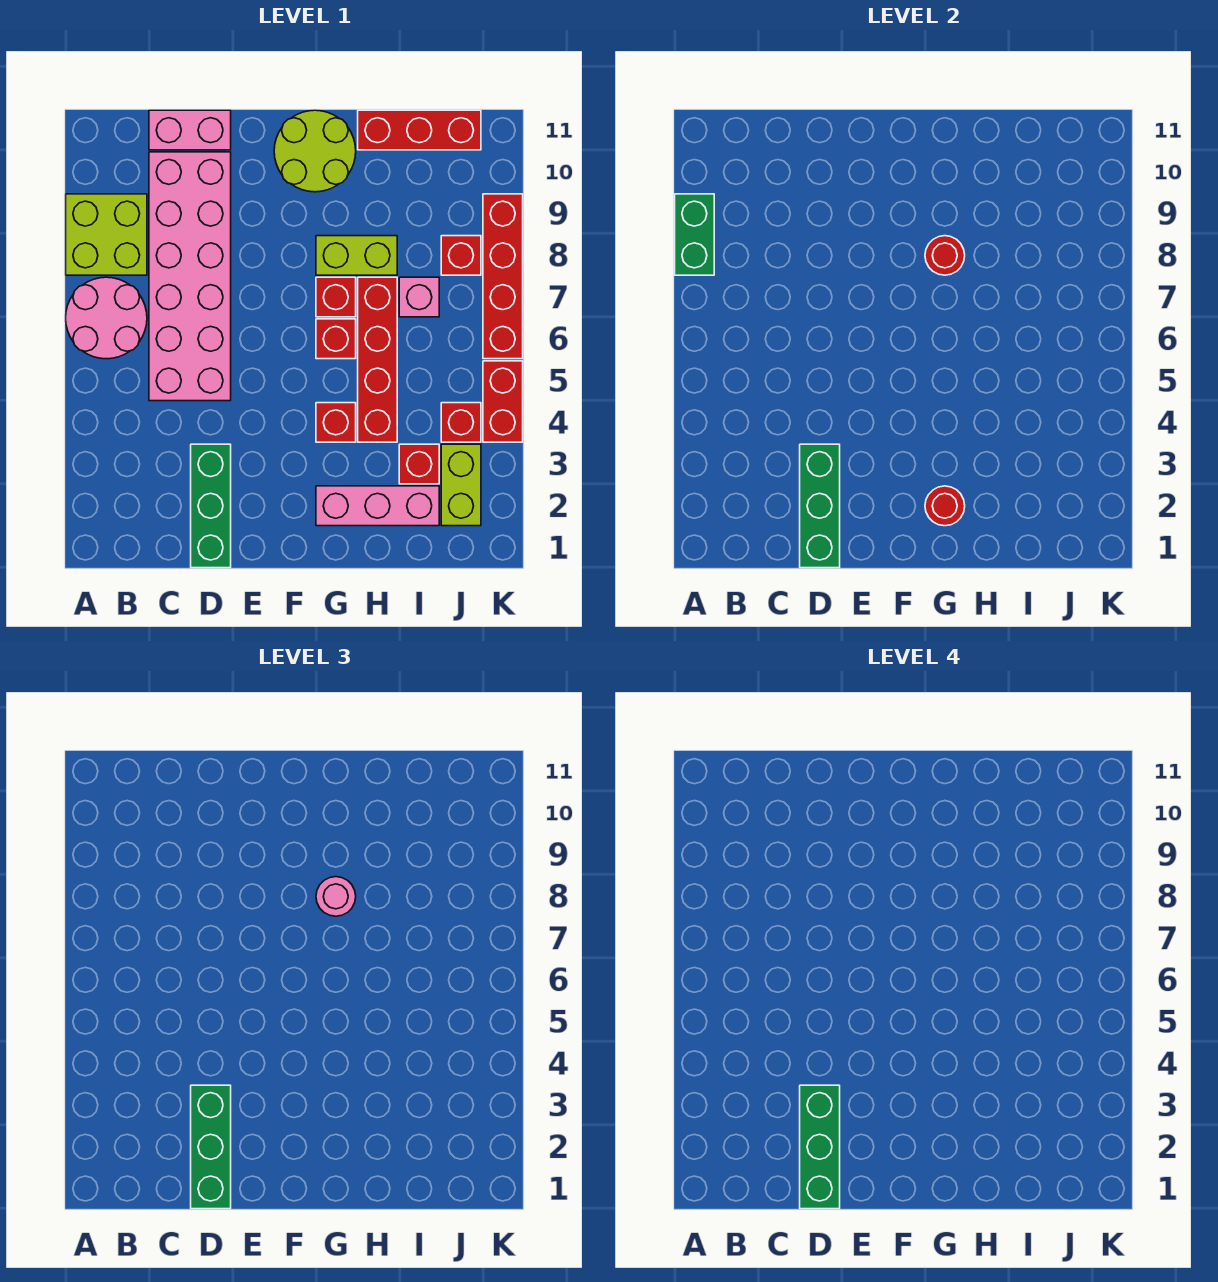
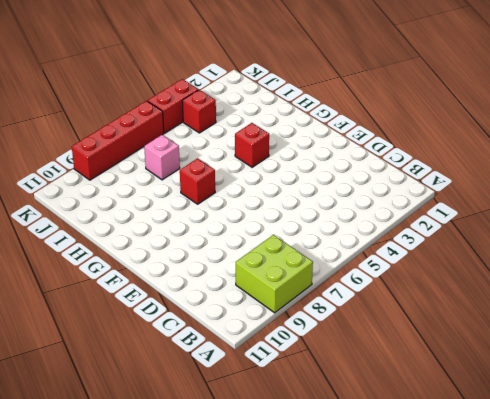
none -> pink round brick A6:B7 level 1
none -> pink brick C5:D10 level 1
none -> pink brick C11:D11 level 1

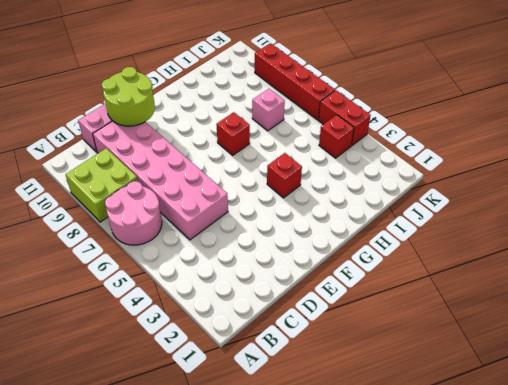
lime round brick D10:E11 level 2 -> lime round brick F10:G11 level 1
none -> green brick D1:D3 level 1
none -> pink brick G2:I2 level 1
none -> red brick G6 level 1

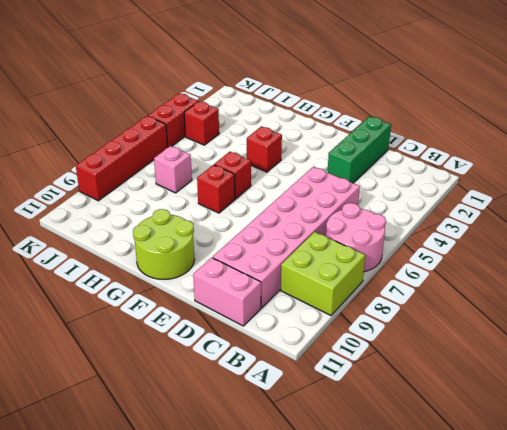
none -> pink brick G2:I2 level 1
none -> lime brick G8:H8 level 1
none -> red brick H4:H7 level 1

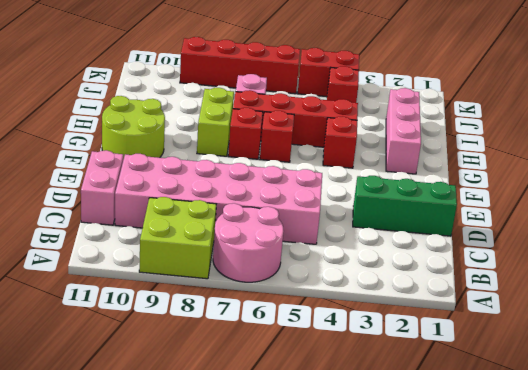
none -> red brick H11:J11 level 1
none -> red brick I3 level 1
none -> lime brick J2:J3 level 1

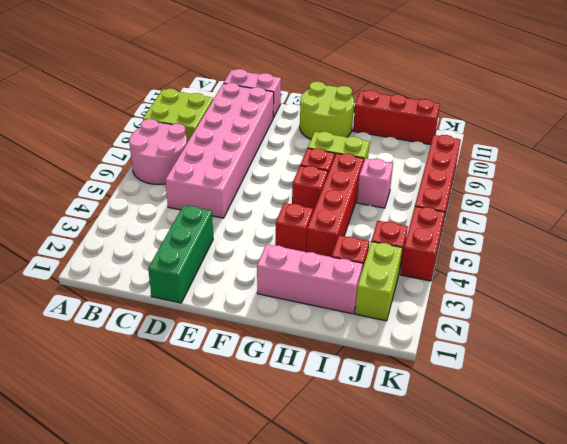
none -> red brick J8 level 1
none -> green brick A8:A9 level 2
none -> green brick D1:D3 level 2

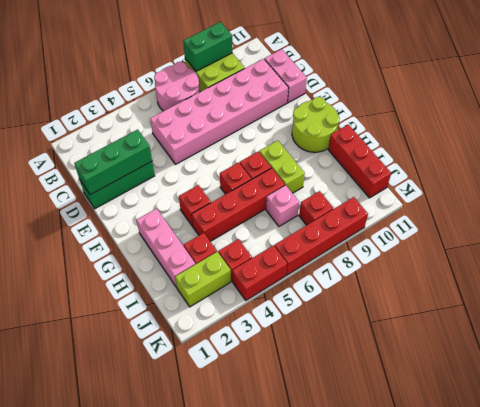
none -> red round brick G2 level 2
none -> red round brick G8 level 2
none -> green brick D1:D3 level 3

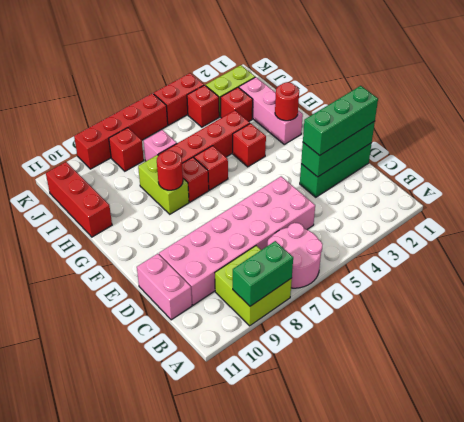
none -> lime round brick F10:G11 level 1
none -> pink round brick G8 level 3
none -> green brick D1:D3 level 4

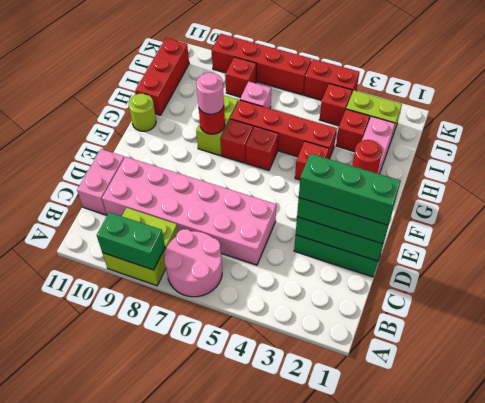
lime round brick G11 level 1 -> lime round brick F10:G11 level 1

